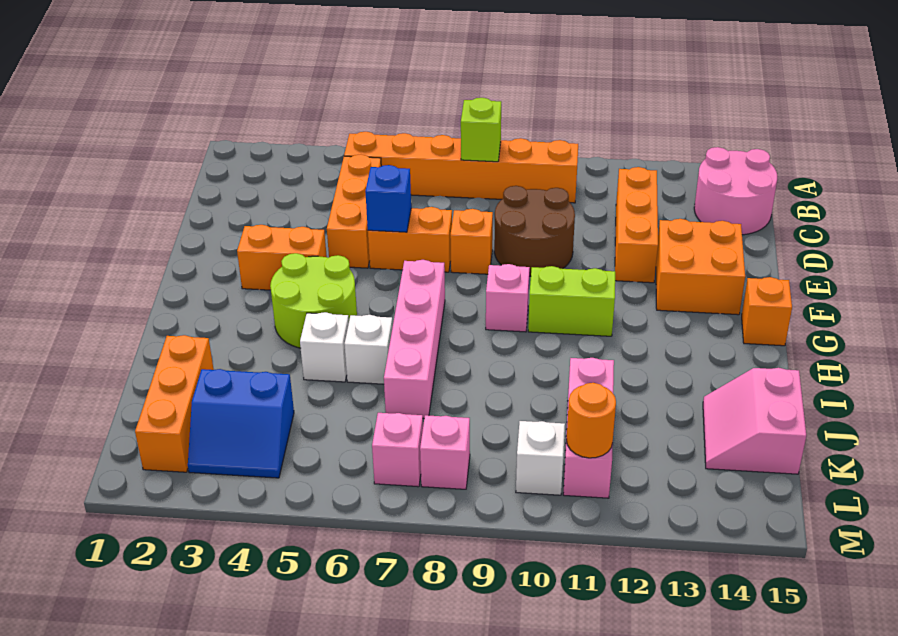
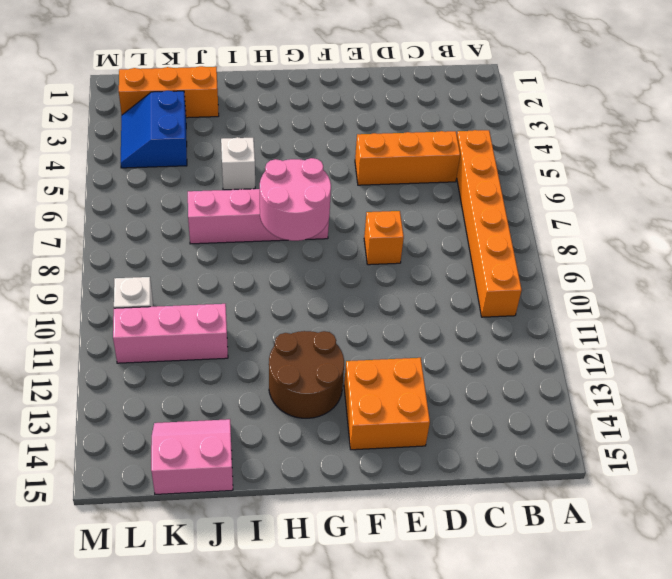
pink round brick G7:H8 level 2 -> pink round brick B14:C15 level 1
brown round brick G12:H13 level 1 -> brown round brick D9:E10 level 1
none -> orange brick C12:E12 level 1
none -> orange brick E6:E7 level 1
none -> orange brick F3:F4 level 1

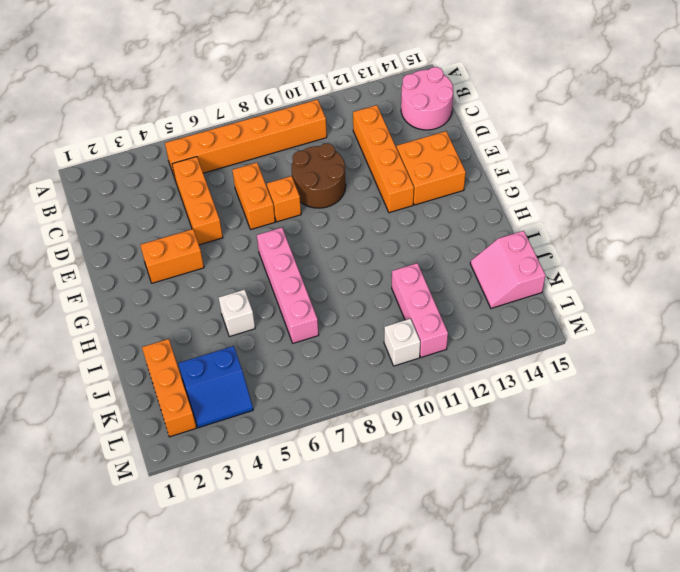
orange brick C12:F12 level 1 -> orange brick C12:E12 level 1
orange brick D7:E7 level 1 -> orange brick E6:E7 level 1
none -> lime round brick G4:H5 level 1
none -> pink brick G9 level 1
none -> lime brick G10:G11 level 1

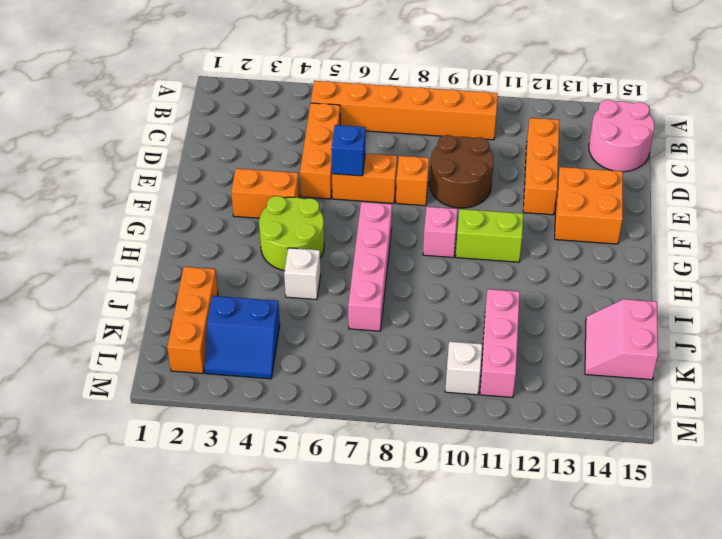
none -> orange brick G15 level 1
none -> white brick I6 level 1
none -> pink brick L7 level 1

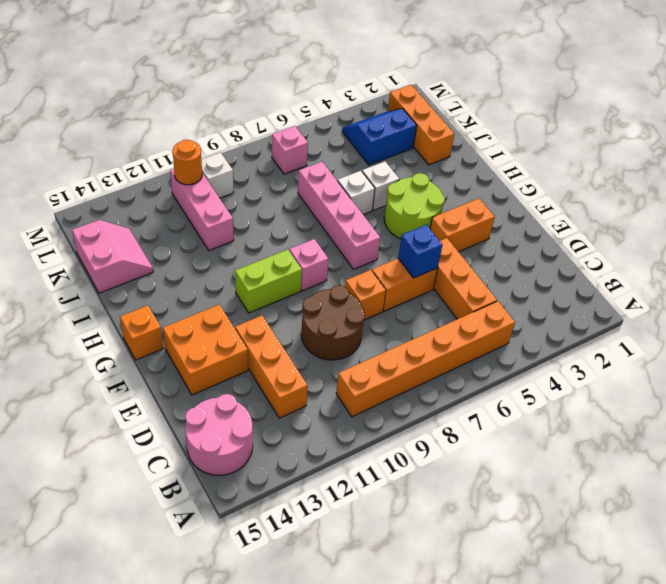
none -> pink brick L8 level 1
none -> lime brick B8 level 2

